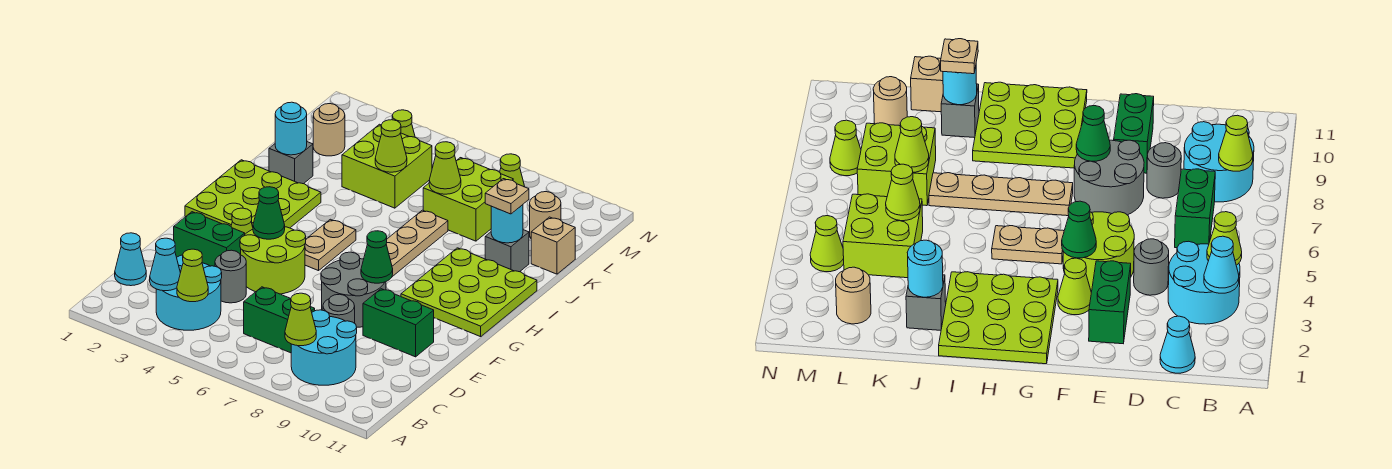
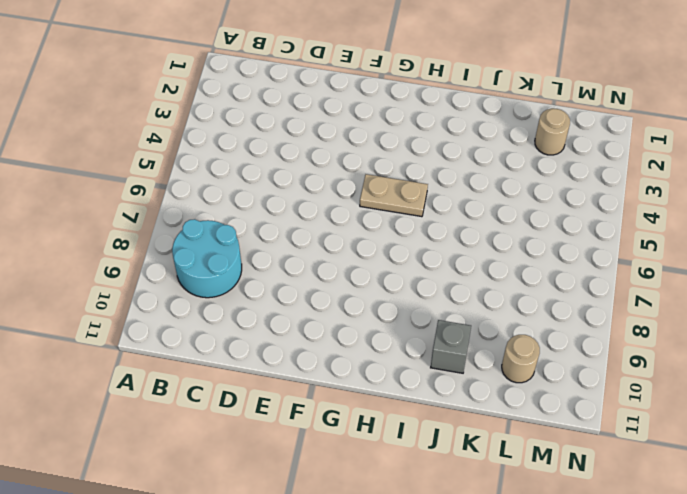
none -> cyan round brick B3:C4 level 1
none -> cyan cone C1 level 1
none -> green brick C6:C7 level 1
none -> grey round brick D4 level 1

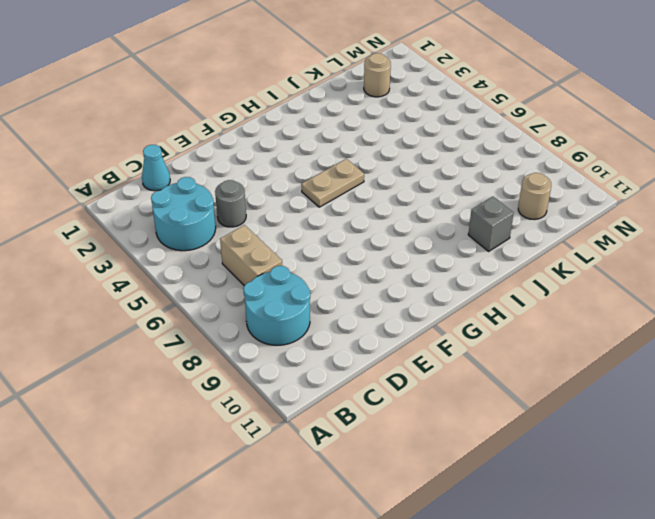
tan brick C6:C7 level 1 -> green brick C6:C7 level 1
none -> grey round brick D8 level 1
none -> green brick E2:E3 level 1
none -> lime round brick E4:F5 level 1
none -> grey round brick E7:F8 level 1

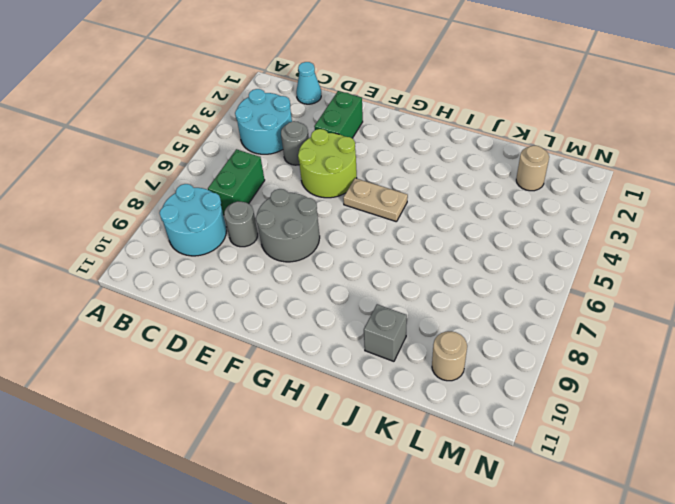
none -> green brick E9:E10 level 1
none -> lime cone F3 level 1
none -> lime plate G1:I3 level 1
none -> tan plate G7:J7 level 1

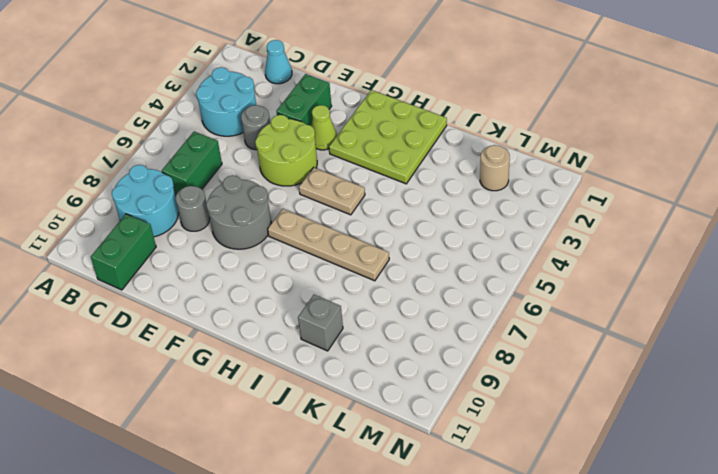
green brick C10:C11 level 1 -> green brick E9:E10 level 1
none -> lime plate G9:I11 level 1
none -> grey brick J2 level 1
none -> lime brick K4:L5 level 1
none -> lime brick K7:L8 level 1

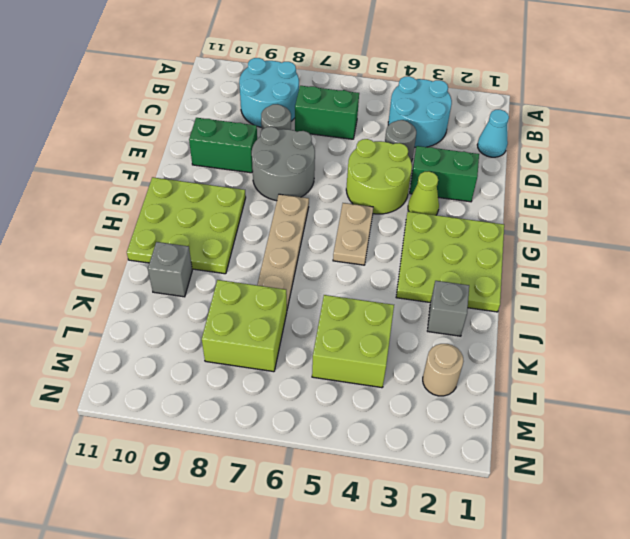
none -> tan brick K11 level 1
none -> tan round brick L10 level 1
none -> lime cone M4 level 1
none -> lime cone M8 level 1

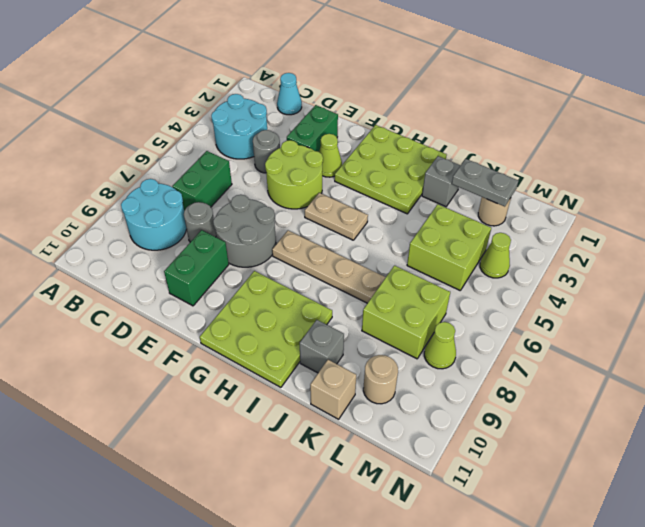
grey plate K2:L2 level 2 -> none
none -> cyan cone B3 level 2
none -> lime cone B4 level 2
none -> lime cone B8 level 2
none -> green cone F4 level 2

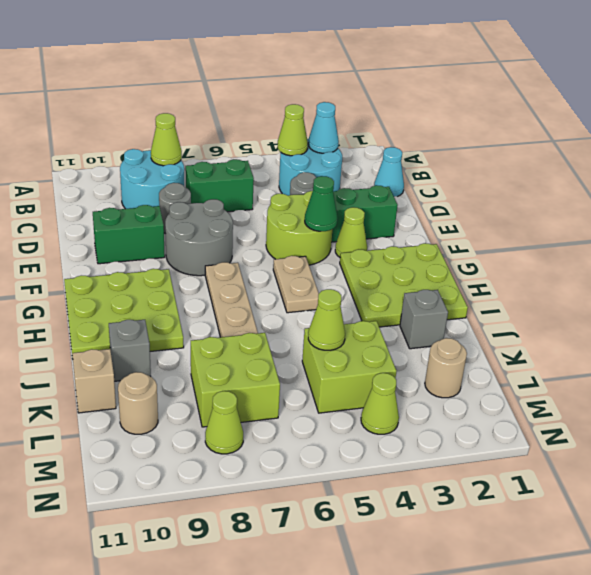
none -> green cone F8 level 2
none -> cyan round brick J2 level 2
none -> cyan round brick J10 level 2
none -> lime cone K7 level 2

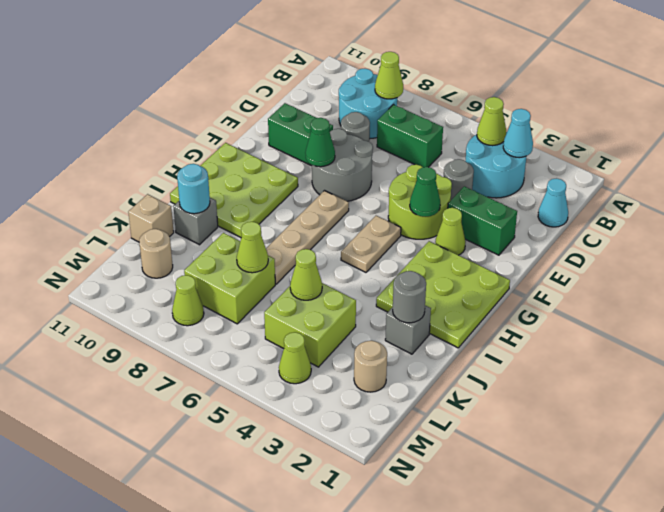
grey round brick J2 level 2 -> cyan round brick J2 level 2
none -> tan plate J10 level 3

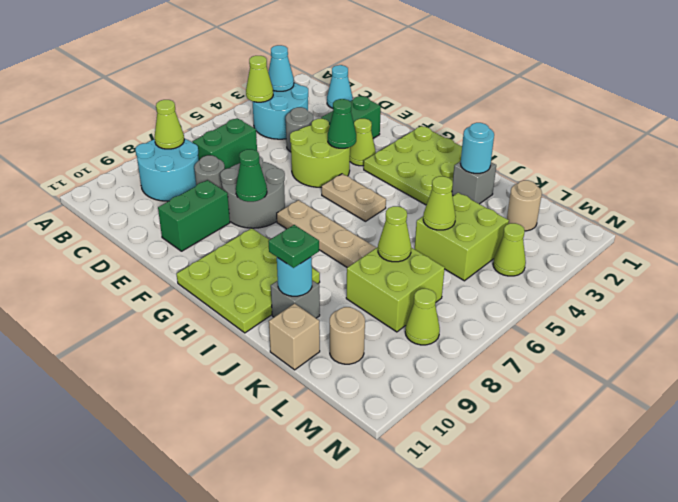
green plate J10 level 3 -> tan plate J10 level 3

